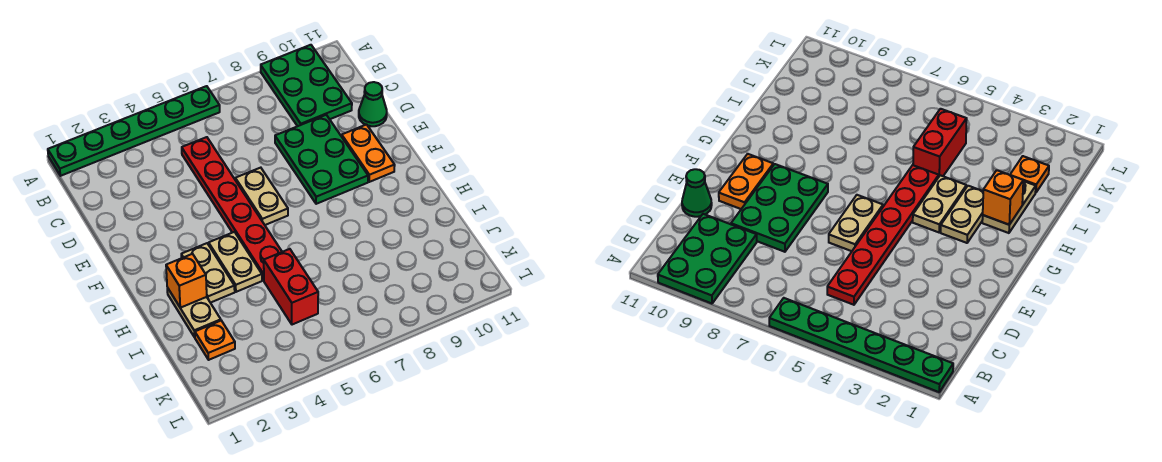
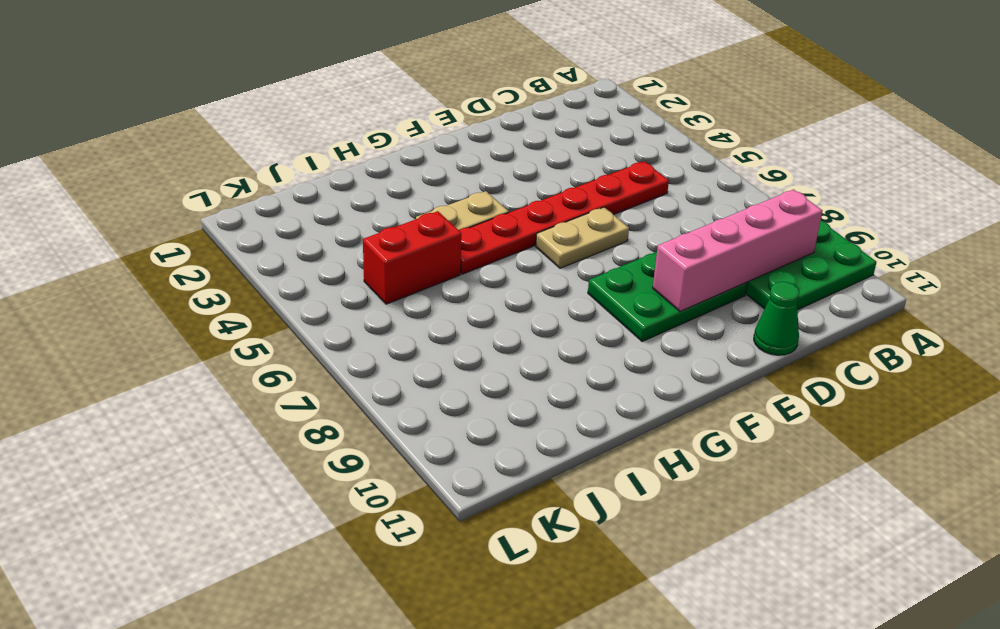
pink brick B9:E9 level 2 -> none
none -> green plate A1:A6 level 1
none -> orange plate E10:F10 level 1
none -> tan plate G3:H3 level 1

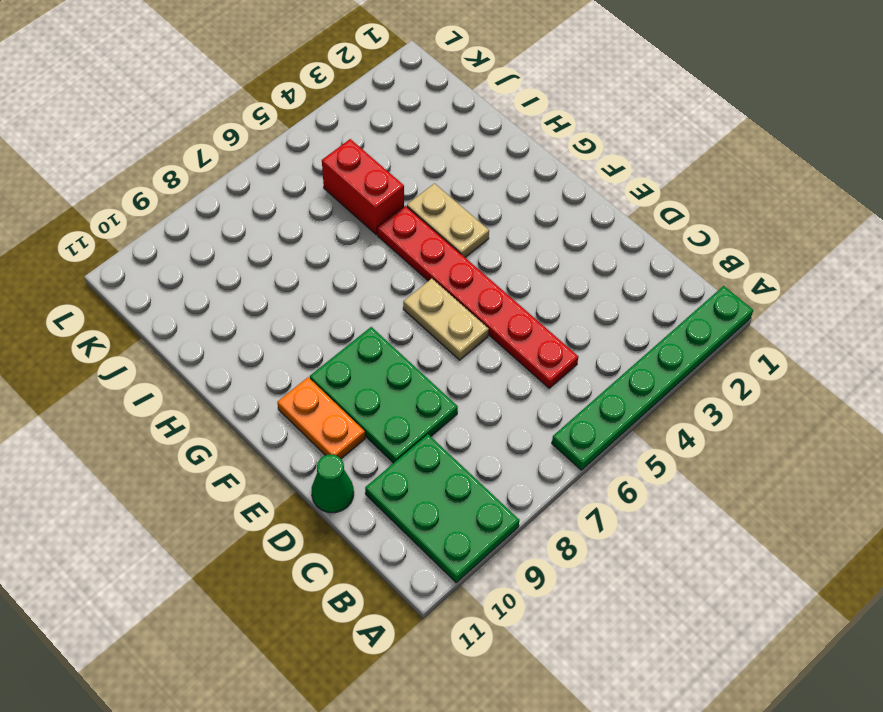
none -> tan plate G3:H3 level 1
none -> tan plate H2:I2 level 1
none -> orange plate J2 level 1

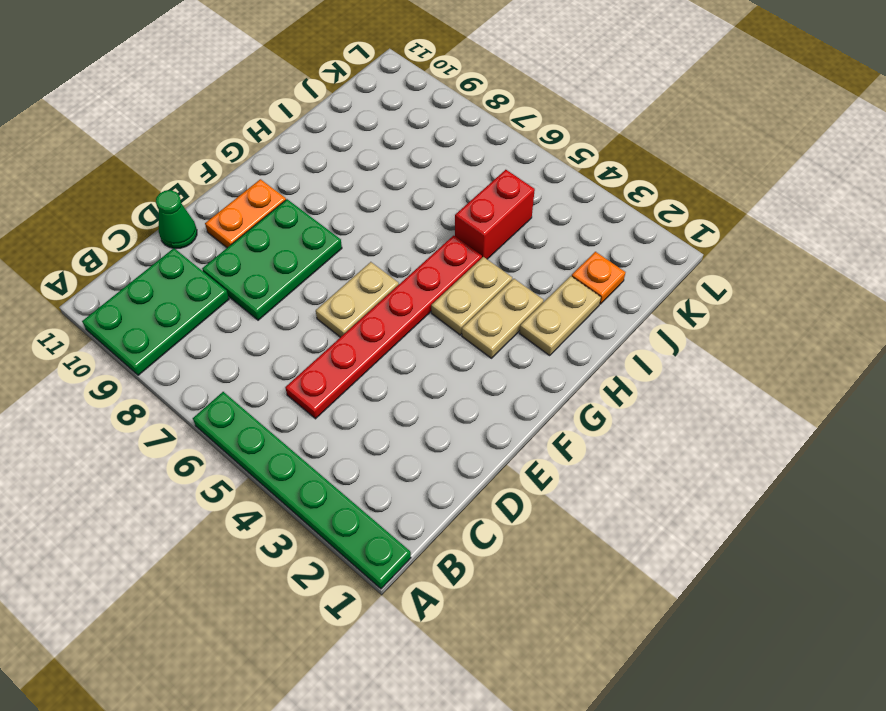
none -> orange brick H2 level 2

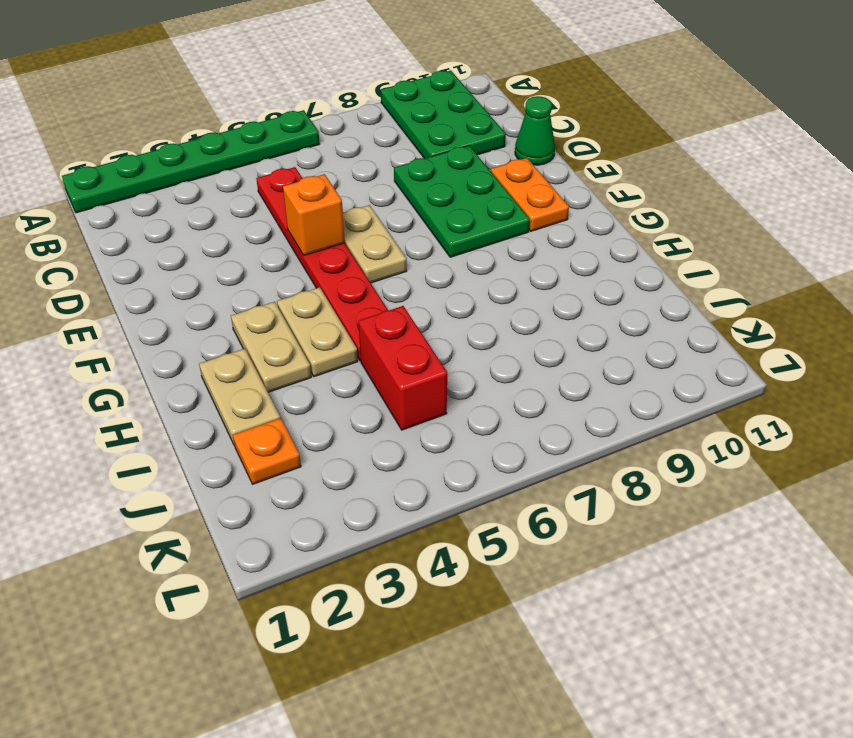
orange brick E5 level 2 -> orange brick H2 level 2

